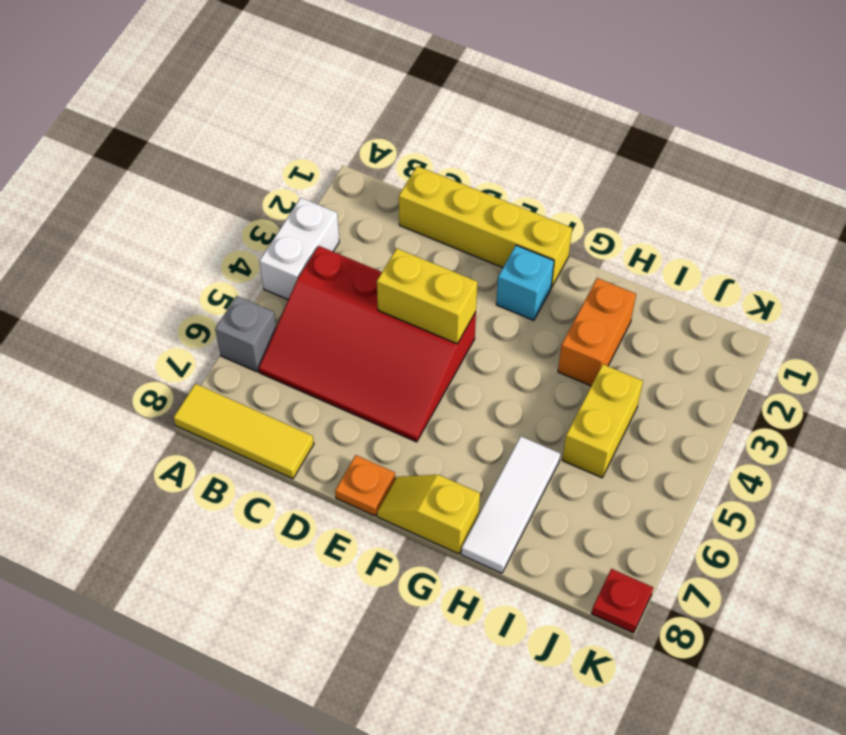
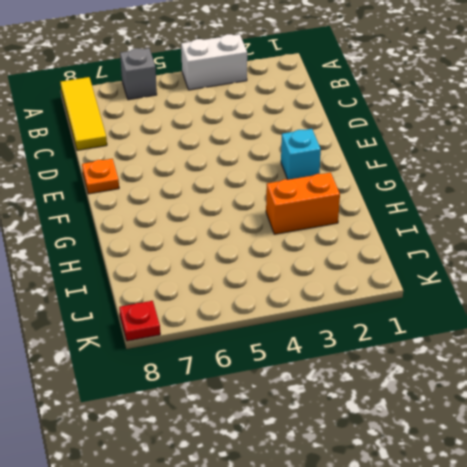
none -> red slope B4:E6 level 1 top 4
none -> yellow brick C1:F1 level 1
none -> yellow slope F8:G8 level 1 top G

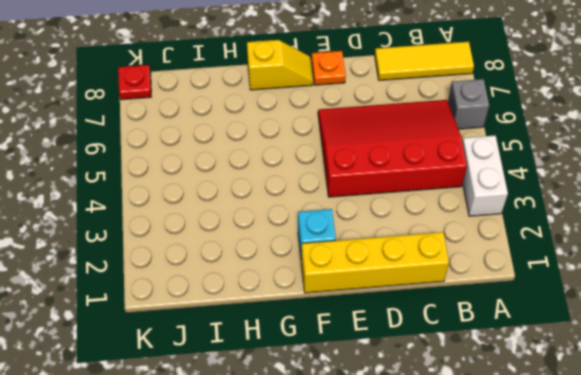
none -> orange brick H2:H3 level 1
none -> white tile H6:H8 level 1
none -> yellow brick I4:I5 level 1

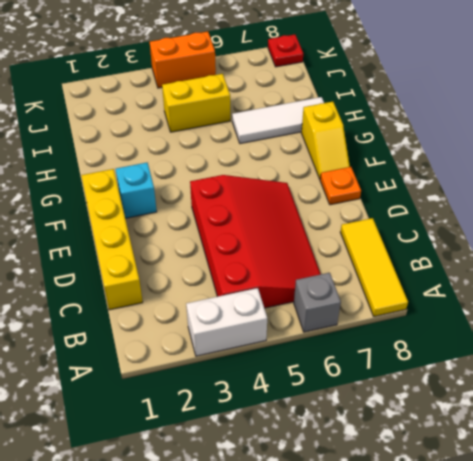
orange brick K4:K5 level 1 -> orange brick H2:H3 level 1
none -> yellow brick D4:E4 level 2

